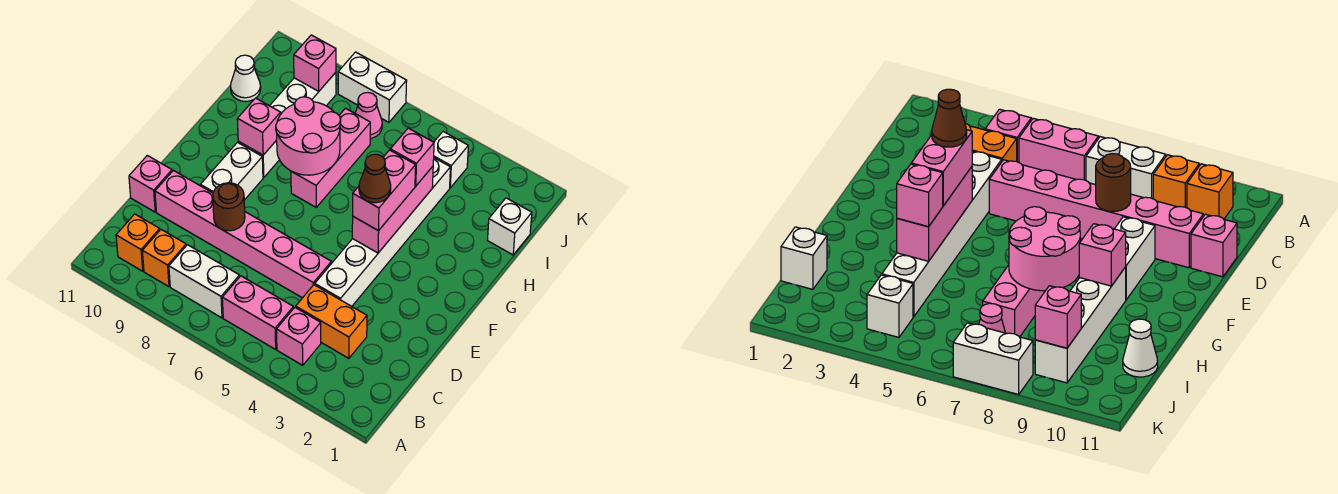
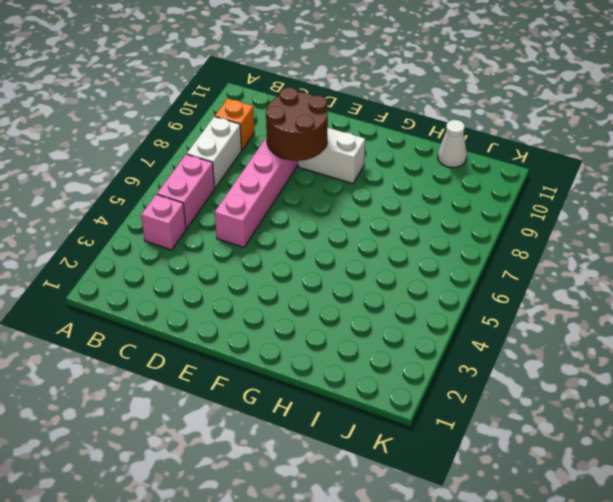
brown round brick D8:E9 level 2 -> brown round brick D8 level 2
none -> orange brick B10 level 1
none -> orange brick C3:C4 level 1
none -> white brick D4:I4 level 1

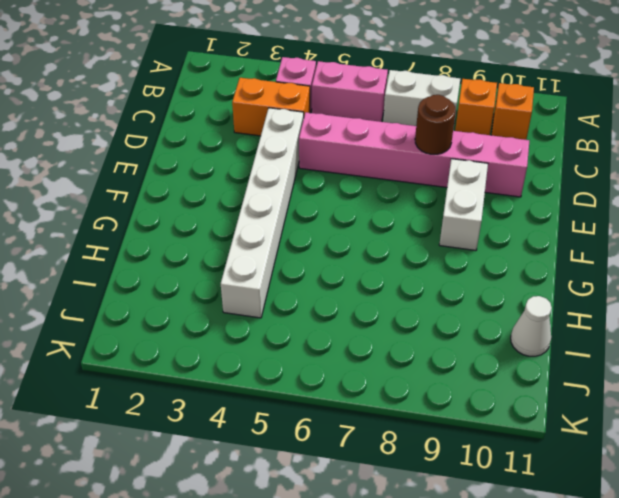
none -> pink brick D11 level 1
none -> pink brick G7:I7 level 1
none -> white brick G9:J9 level 1

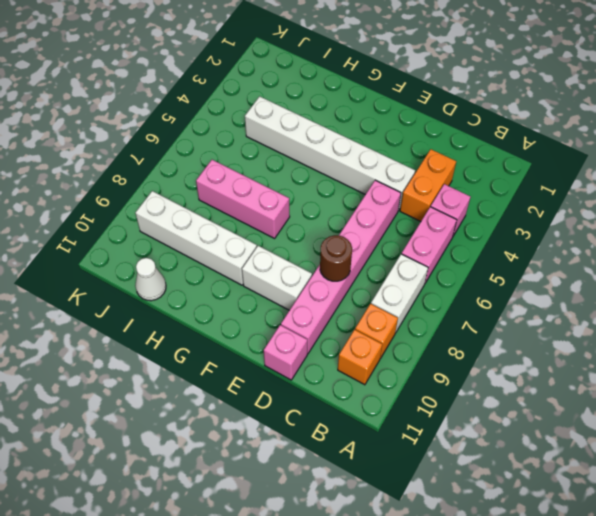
none -> white brick I1 level 1
none -> white brick J4 level 1
none -> pink cone J7 level 1

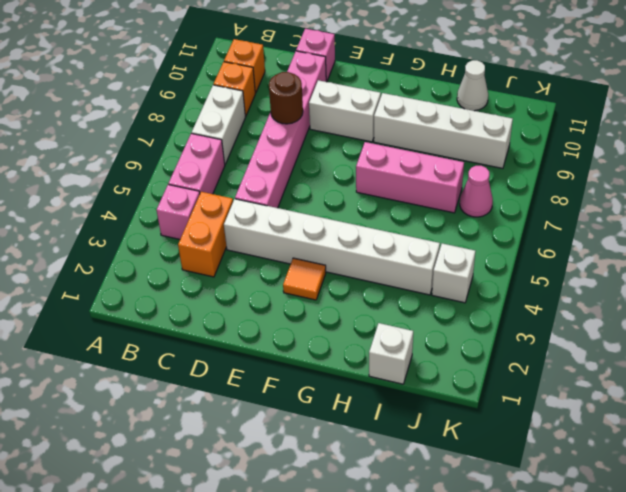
orange tile F3 level 1 -> none
none -> white brick K7:K8 level 1
none -> pink brick F4:H4 level 2
none -> pink round brick G7:H8 level 2

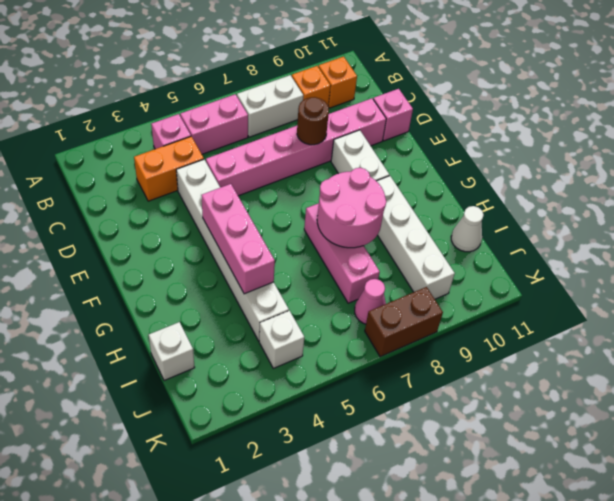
brown brick K7:K8 level 1 -> white brick K7:K8 level 1
none -> pink brick G9 level 2
none -> pink brick J9 level 2
none -> pink brick F4:G4 level 3

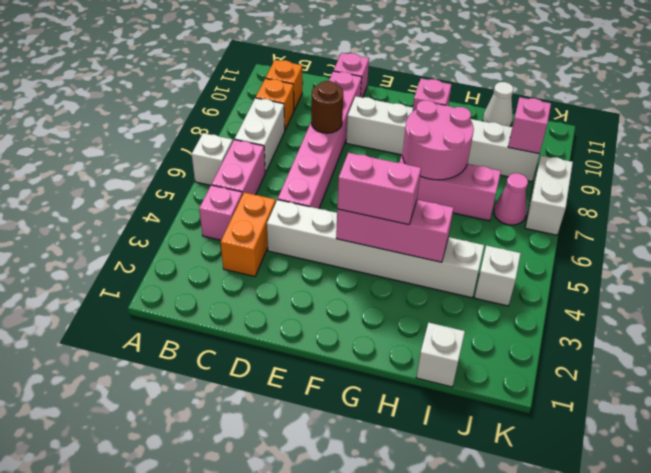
white brick A6 level 1 -> none
none -> pink brick H4 level 3
none -> brown cone F4 level 4

